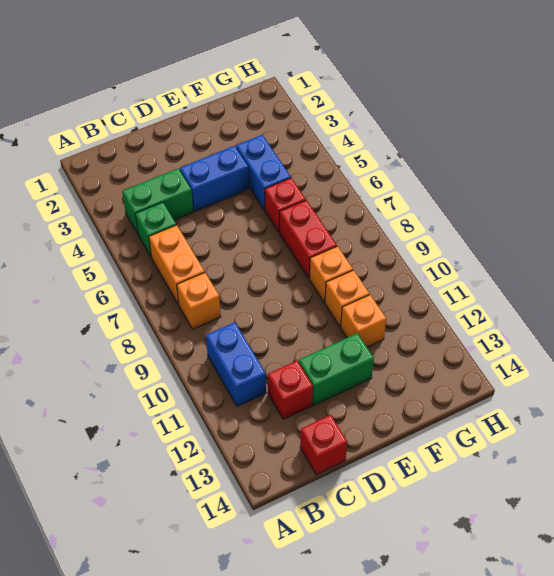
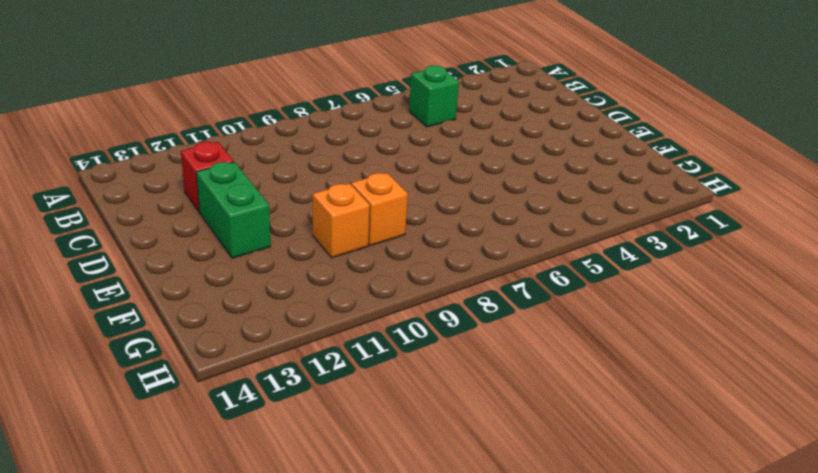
none -> green brick B4:C4 level 1
none -> orange brick B6:B7 level 1
none -> orange brick B8 level 1

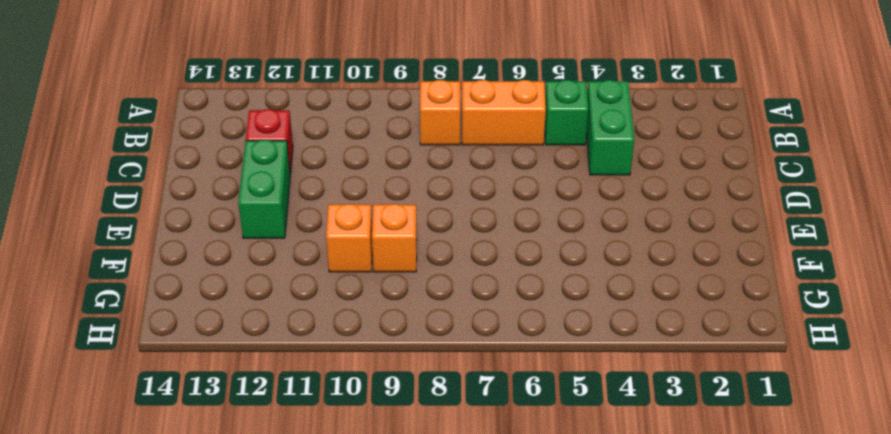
none -> blue brick B10:B11 level 1
none -> red brick C14 level 1
none -> blue brick D4:E4 level 1

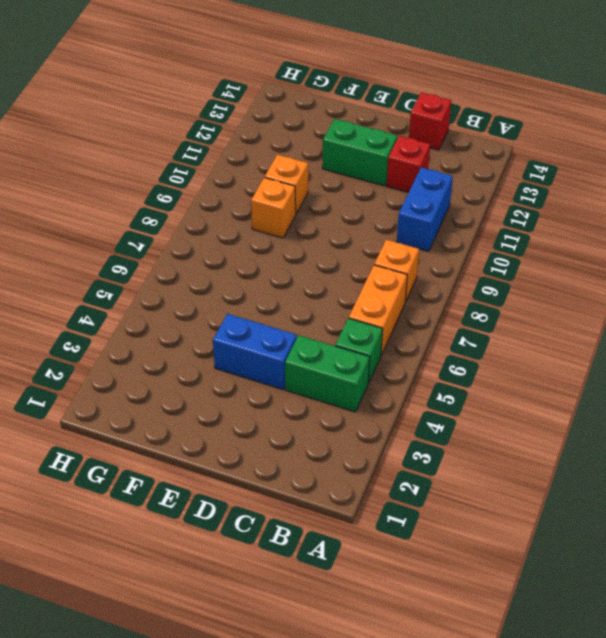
none -> blue brick F4:F5 level 1
none -> red brick F6 level 1
none -> red brick F7:F8 level 1

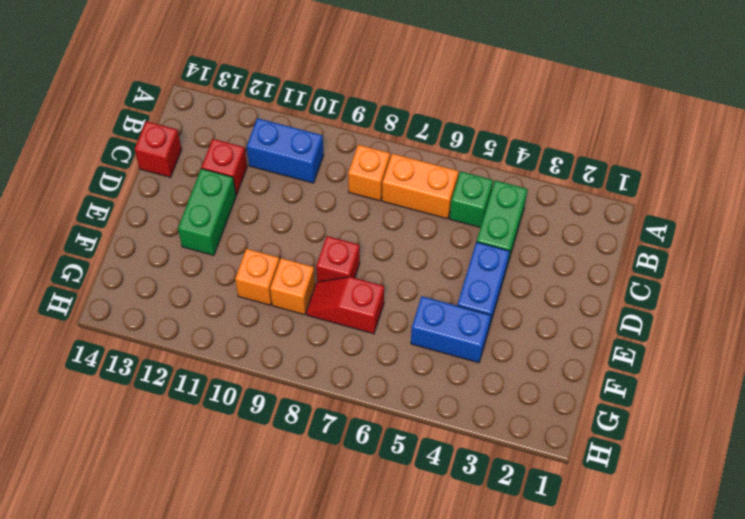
red brick E8 level 1 -> red brick F6 level 1
red slope F7:F8 level 1 top 7 -> red brick F7:F8 level 1
none -> orange brick F11 level 1

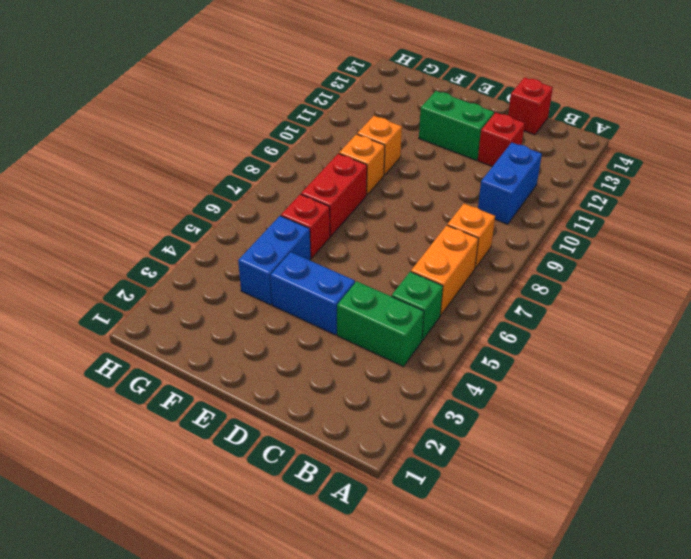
none -> orange brick F11 level 1

